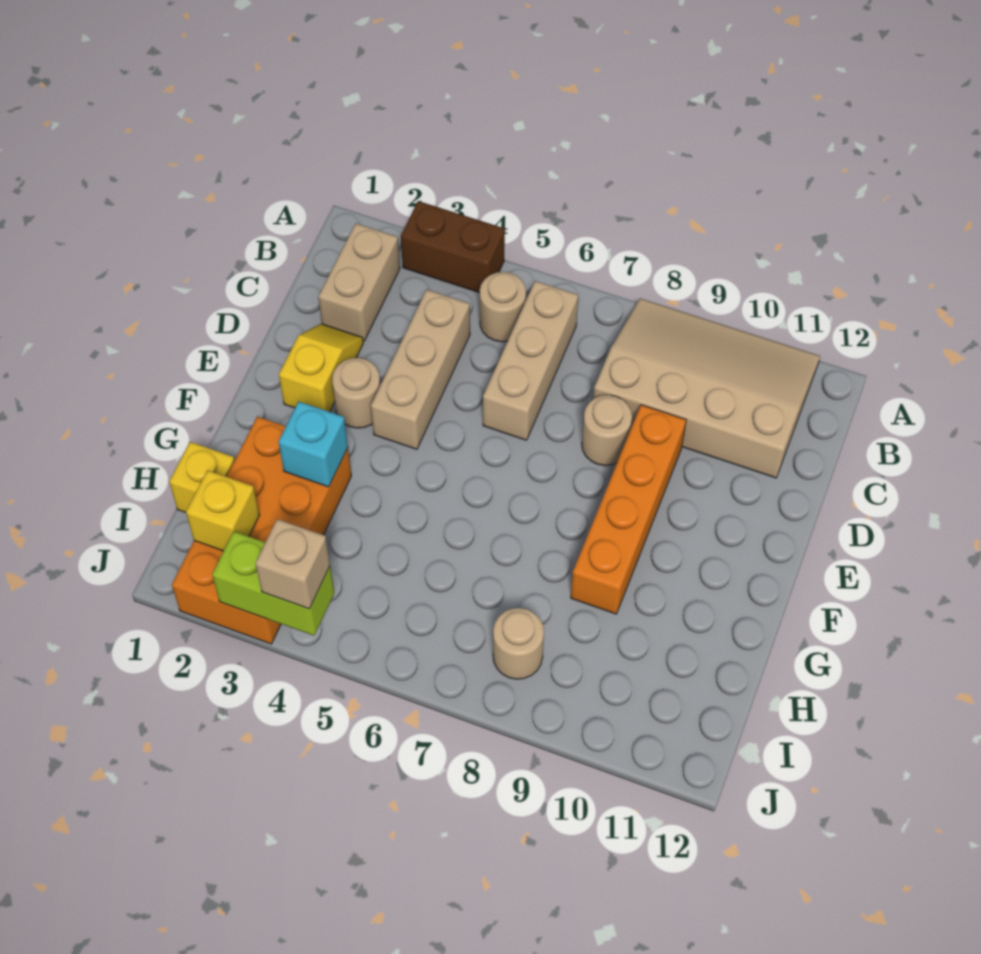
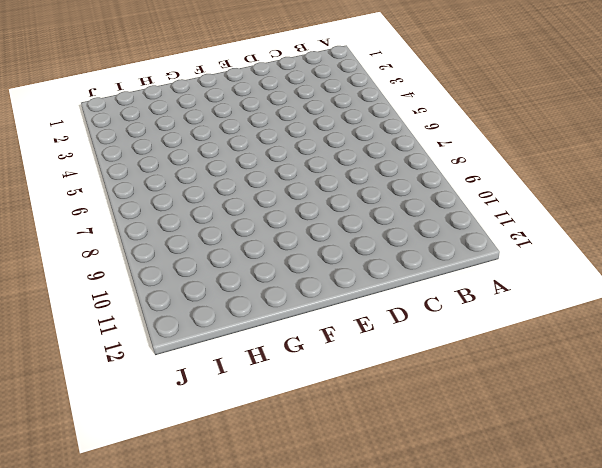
none -> brown brick A3:A4 level 1
none -> tan slope A8:C11 level 1 top C
none -> tan brick B2:C2 level 1

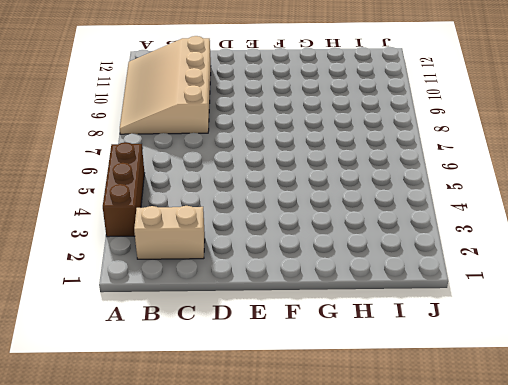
brown brick A3:A5 level 1 -> brown brick A3:A4 level 1
none -> tan round brick B5 level 1
none -> tan brick B6:D6 level 1
none -> tan brick C4:E4 level 1

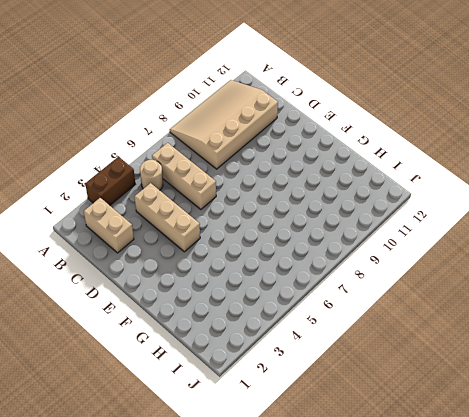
none -> yellow slope D2:E2 level 1 top E
none -> tan round brick D8 level 1
none -> orange brick D9:G9 level 1

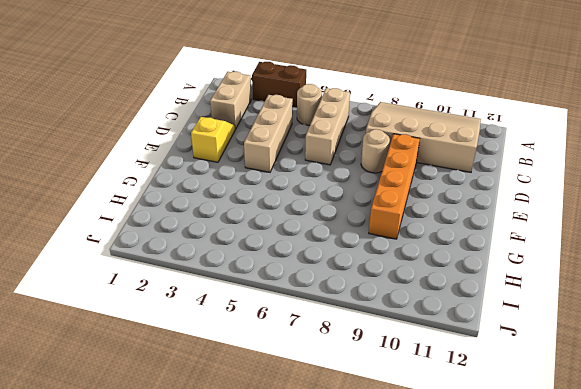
none -> tan round brick E3 level 1
none -> orange brick G2:J3 level 1
none -> yellow brick H1 level 1

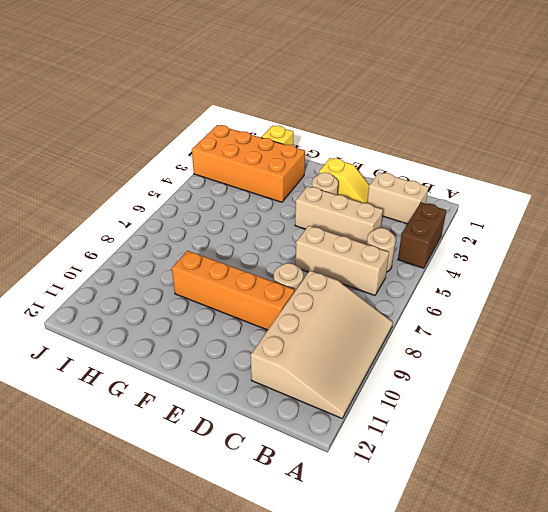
none -> tan round brick I8 level 1
none -> cyan brick G3 level 2
none -> yellow brick I2 level 2

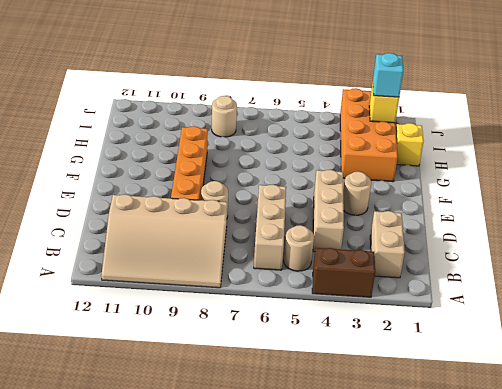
cyan brick I2 level 3 -> cyan brick G3 level 2
none -> yellow slope D2:E2 level 1 top E
none -> lime brick J3:J4 level 2
none -> tan brick J4 level 3

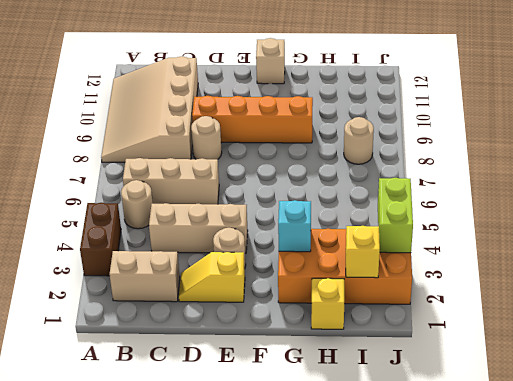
tan brick F12 level 1 -> tan brick J4 level 3

